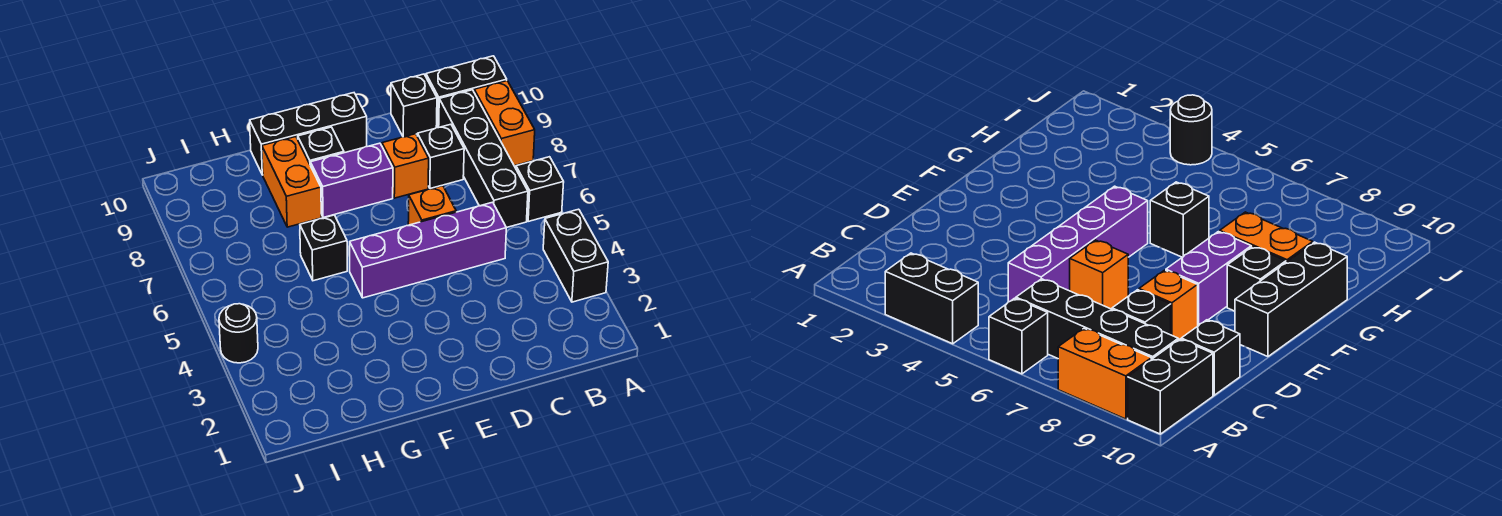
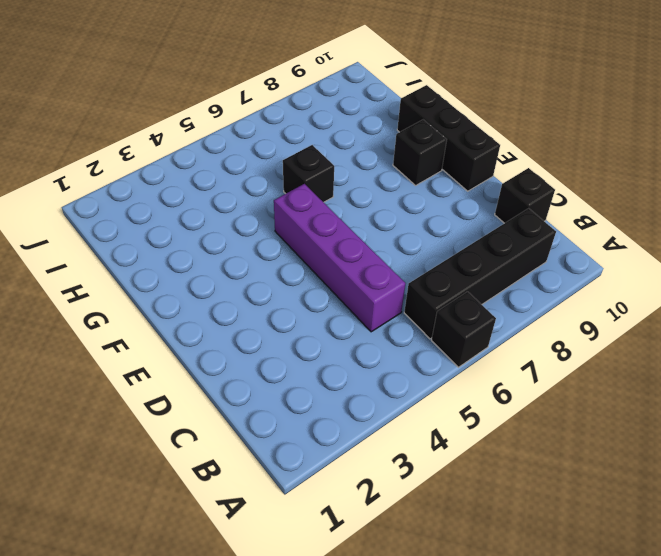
none -> black brick A3:A4 level 1
none -> orange brick A8:A9 level 1
none -> black brick A10:B10 level 1

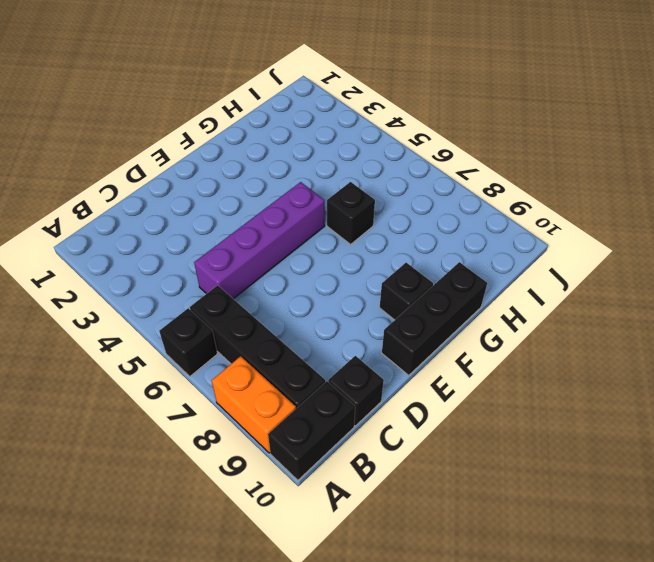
none -> black brick A3:A4 level 1
none -> black brick C8 level 1
none -> orange brick D6 level 1

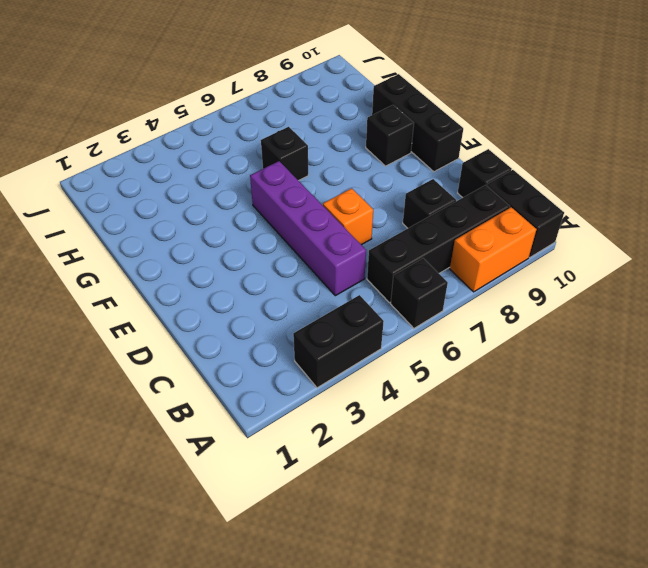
none -> orange brick D8 level 1
none -> purple brick E8:F8 level 1
none -> orange brick G8:G9 level 1

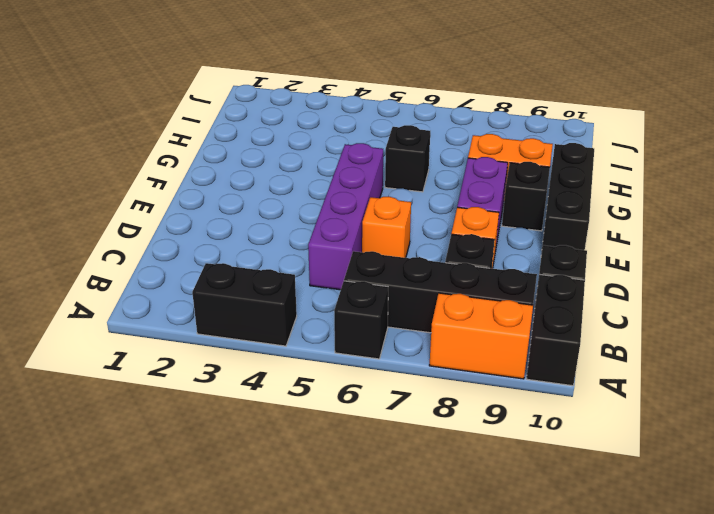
none -> black round brick J4 level 1

